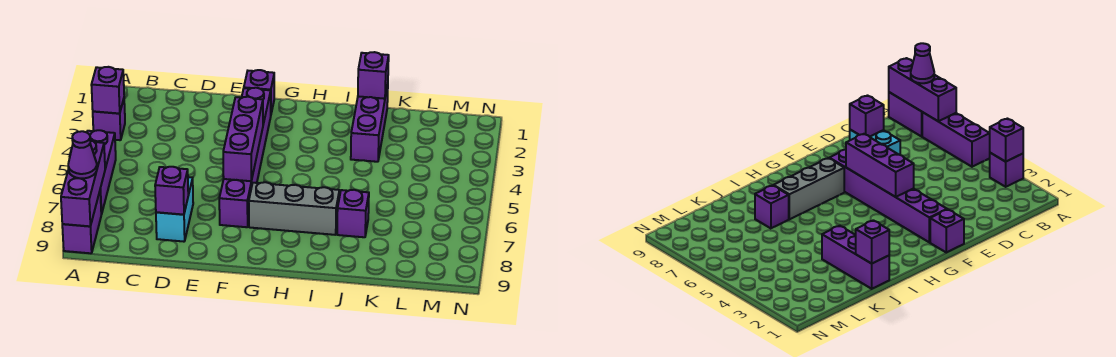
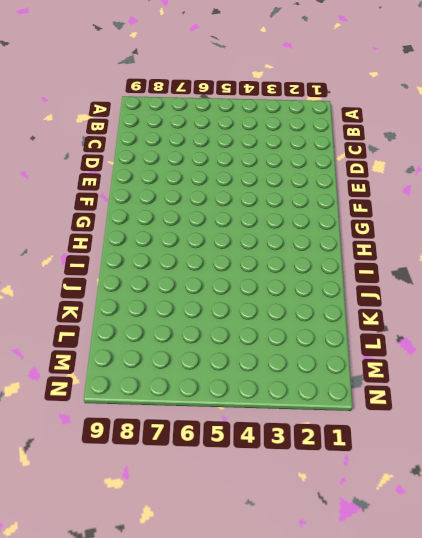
none -> purple brick A3 level 1
none -> purple brick A5:A7 level 1
none -> purple brick A8:A9 level 1

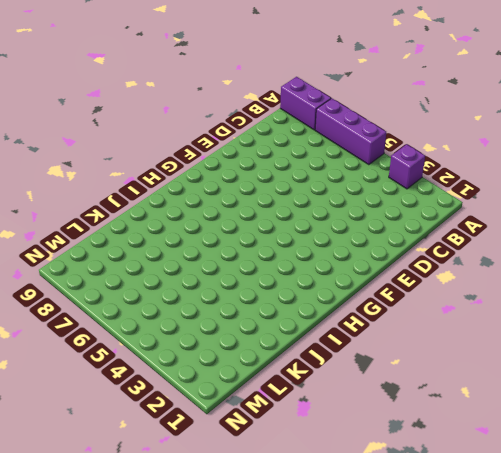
none -> cyan brick D7:D8 level 1
none -> purple brick F1 level 1
none -> purple brick F2:F7 level 1

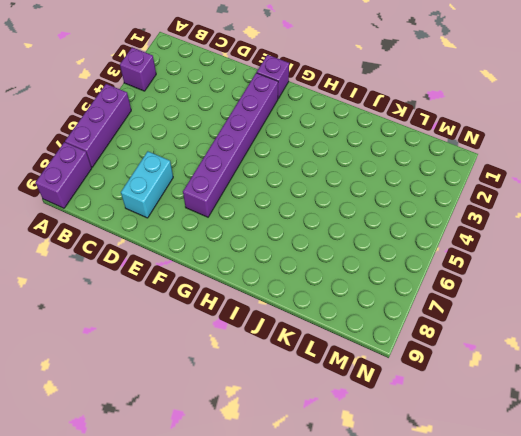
none -> grey brick G7:I7 level 1
none -> purple brick J1:J3 level 1
none -> purple brick J7 level 1

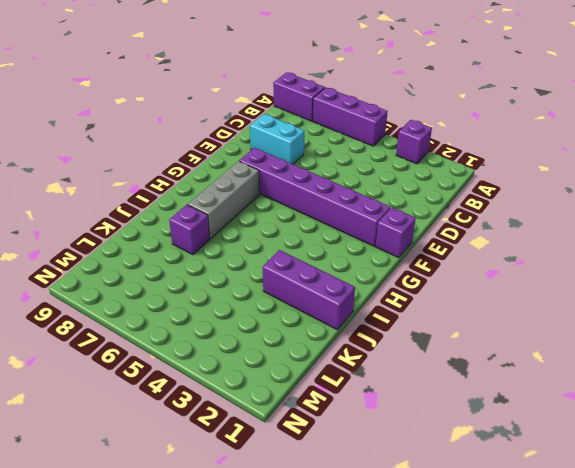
none -> purple brick A3 level 2
none -> purple brick A7:A9 level 2
none -> purple brick D8 level 2

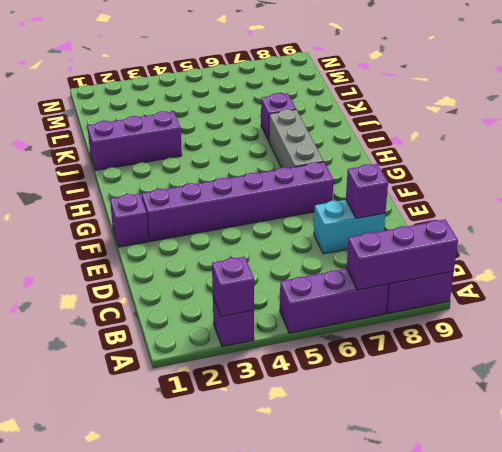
none -> purple brick F4:F6 level 2
none -> purple brick J1 level 2
none -> purple cone A8 level 3

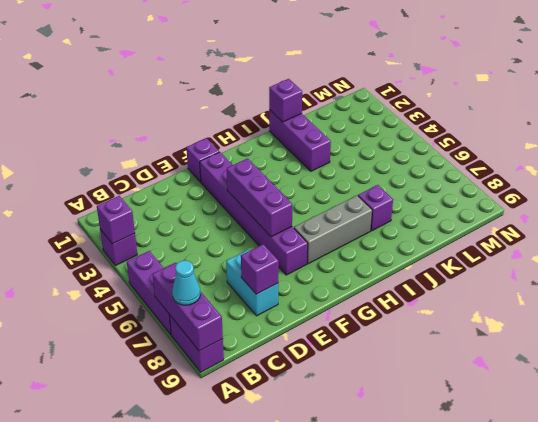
cyan cone A8 level 3 -> purple cone A8 level 3

